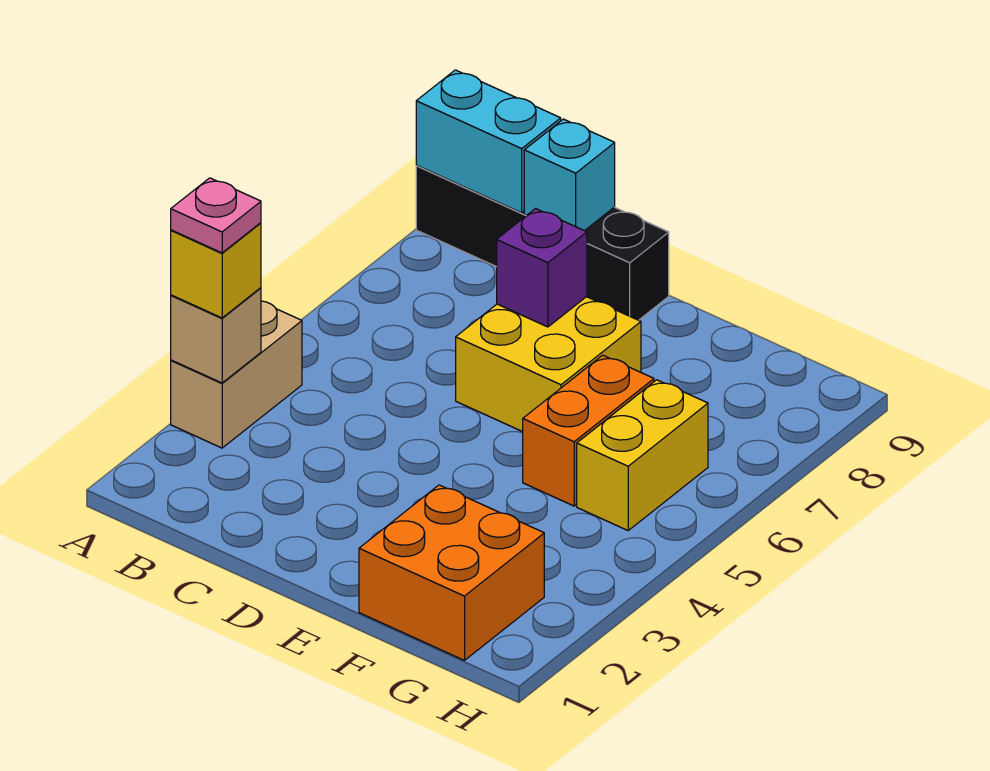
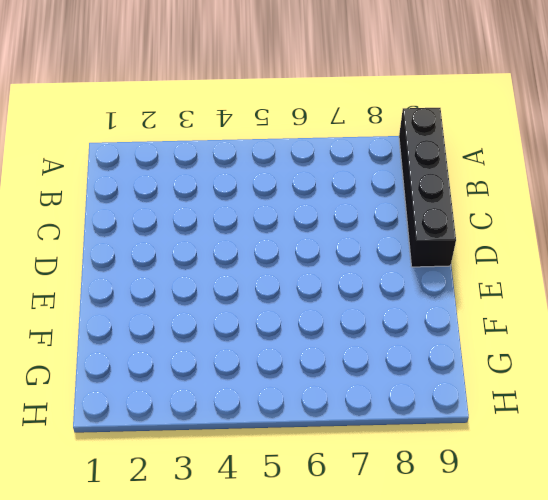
none -> tan brick A3:A4 level 1
none -> yellow brick D6:E7 level 1
none -> orange brick F1:G2 level 1

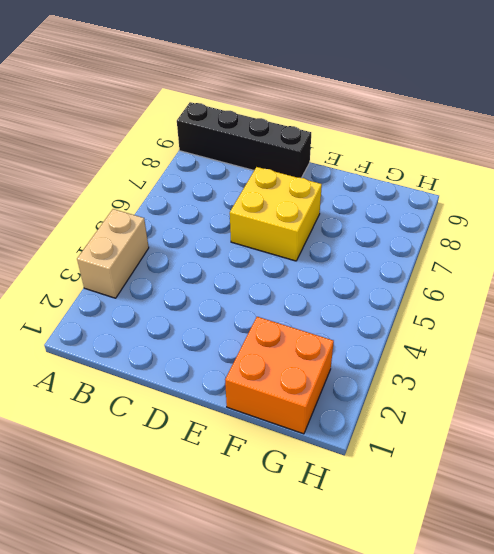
none -> orange brick F5:F6 level 1
none -> yellow brick G5:G6 level 1
none -> tan brick A3 level 2

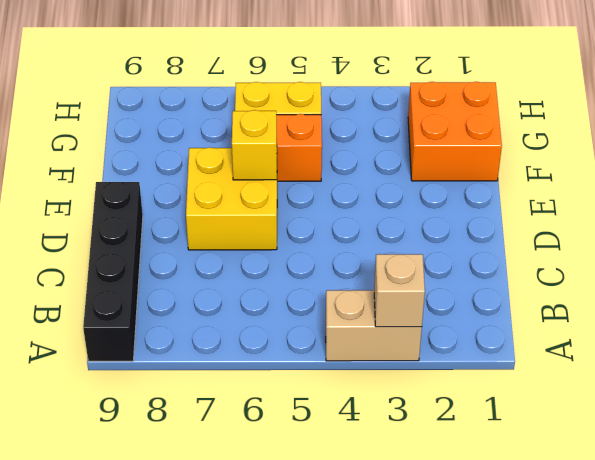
yellow brick E6 level 2 -> yellow brick A3 level 3
none -> cyan brick A9:B9 level 2
none -> cyan brick C9 level 2
none -> purple brick D7 level 2

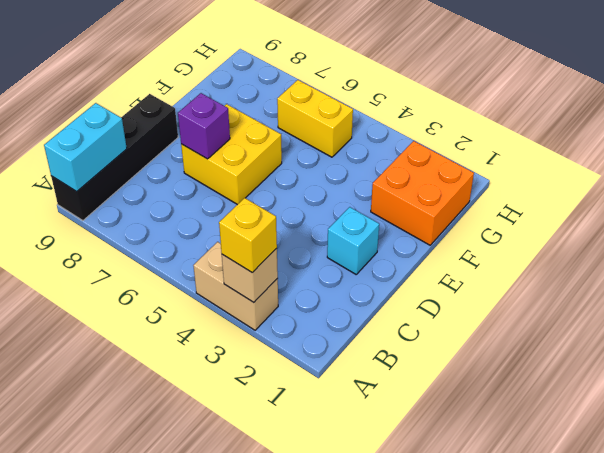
cyan brick D2 level 1 -> cyan brick C9 level 2
none -> orange brick F5:F6 level 1
none -> pink plate A3 level 4

